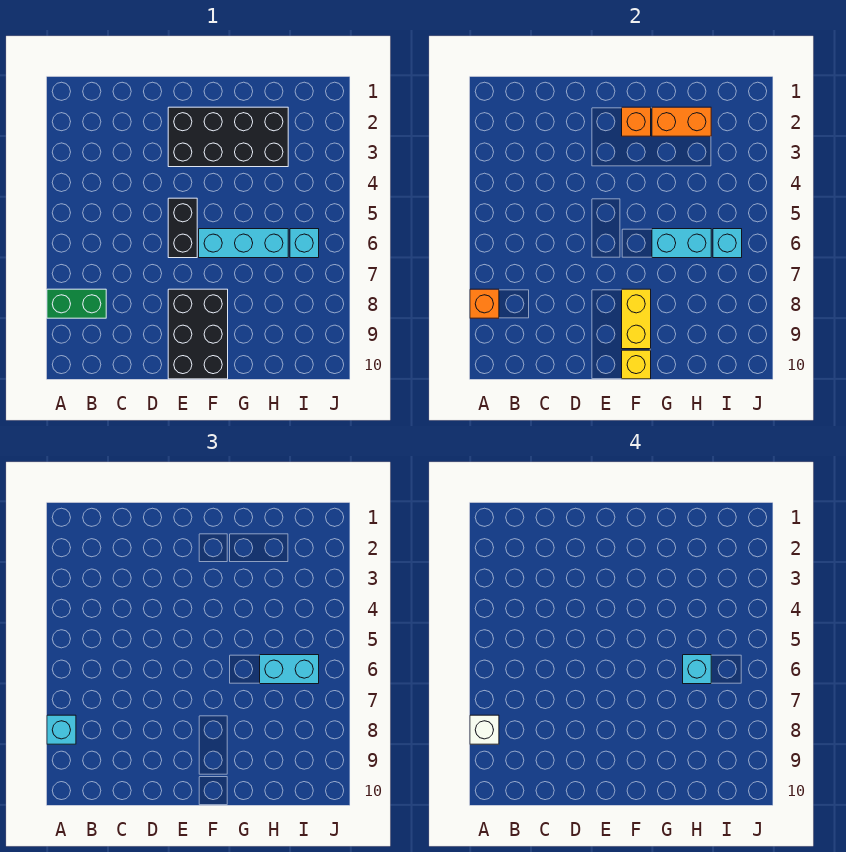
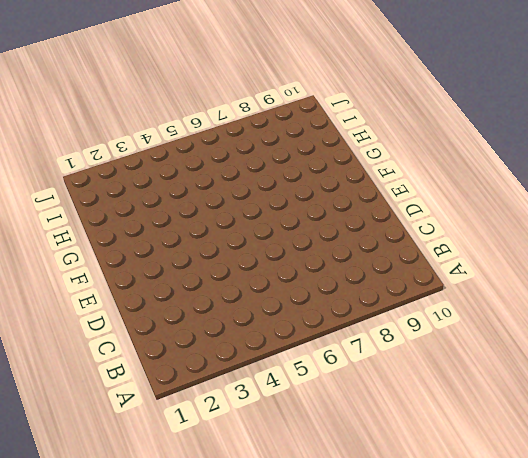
none -> green brick A8:B8 level 1
none -> black brick E2:H3 level 1
none -> black brick E5:E6 level 1

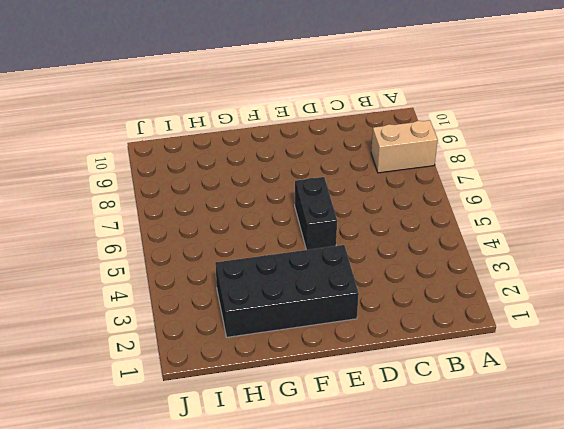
tan brick A8:B8 level 1 -> green brick A8:B8 level 1
none -> black brick E8:F10 level 1
none -> cyan brick F6:H6 level 1
none -> cyan brick I6 level 1

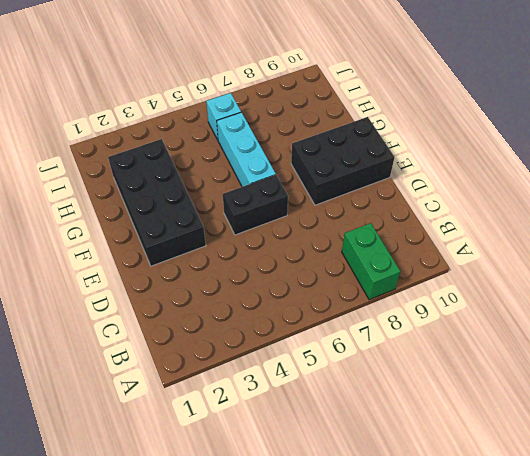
none -> orange brick A8 level 2
none -> orange brick F2 level 2
none -> yellow brick F8:F9 level 2

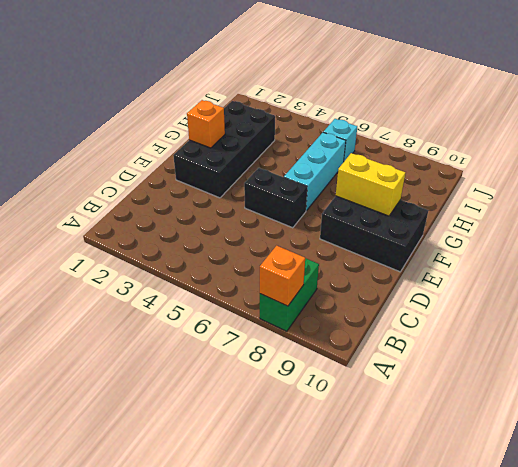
none -> yellow brick F10 level 2
none -> orange brick G2:H2 level 2
none -> cyan brick G6:H6 level 2

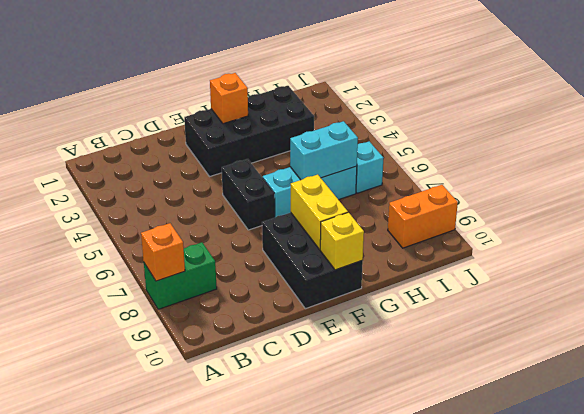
orange brick I9:J9 level 1 -> orange brick G2:H2 level 2
none -> cyan brick I6 level 2
none -> cyan brick A8 level 3
none -> cyan brick H6:I6 level 3

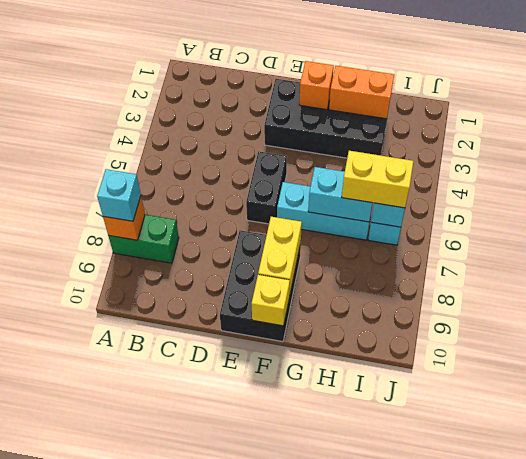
yellow brick H6:I6 level 3 -> cyan brick H6:I6 level 3
none -> white brick A8 level 4
none -> cyan brick H6 level 4

